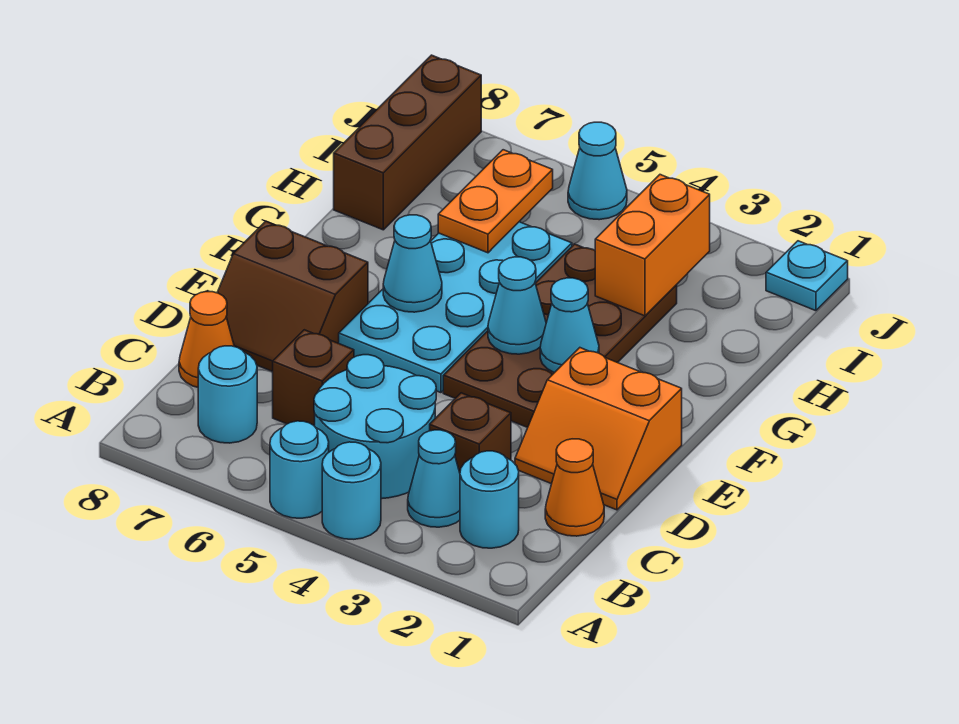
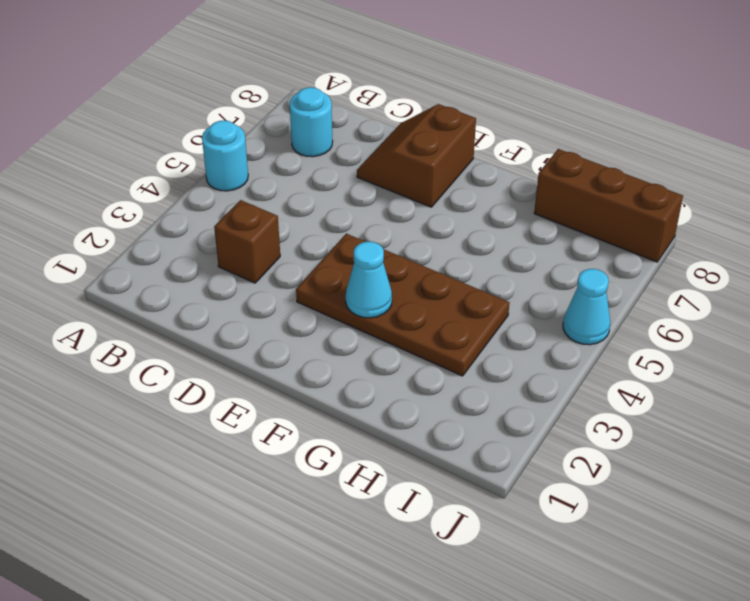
none -> cyan round brick A4 level 1
none -> cyan round brick B2 level 1
none -> cyan cone B3 level 1

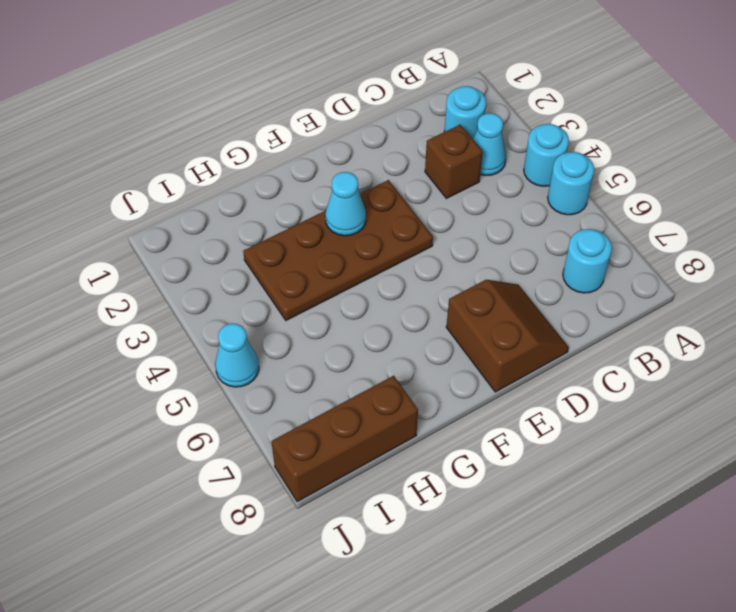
none -> cyan round brick B4:C5 level 1
none -> orange cone C1 level 1
none -> brown brick C6 level 1

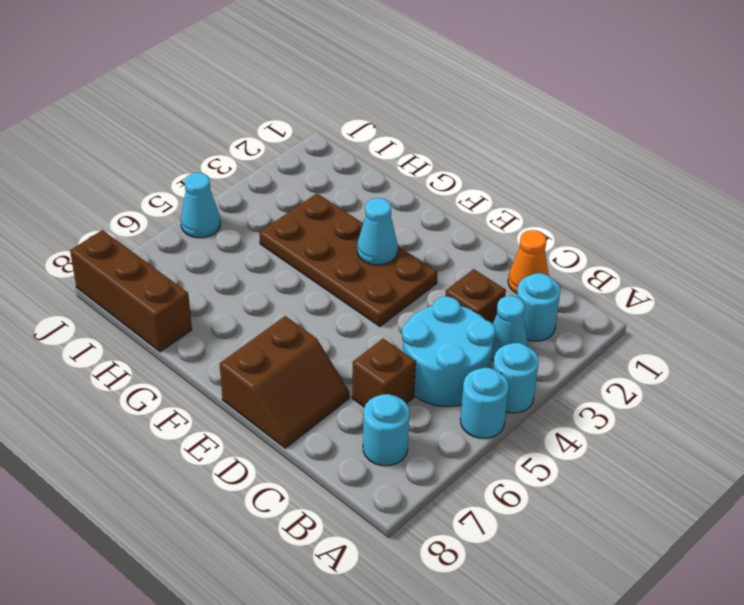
none -> orange cone C8 level 1
none -> orange slope D1:E2 level 1 top E
none -> cyan plate E5:H6 level 1

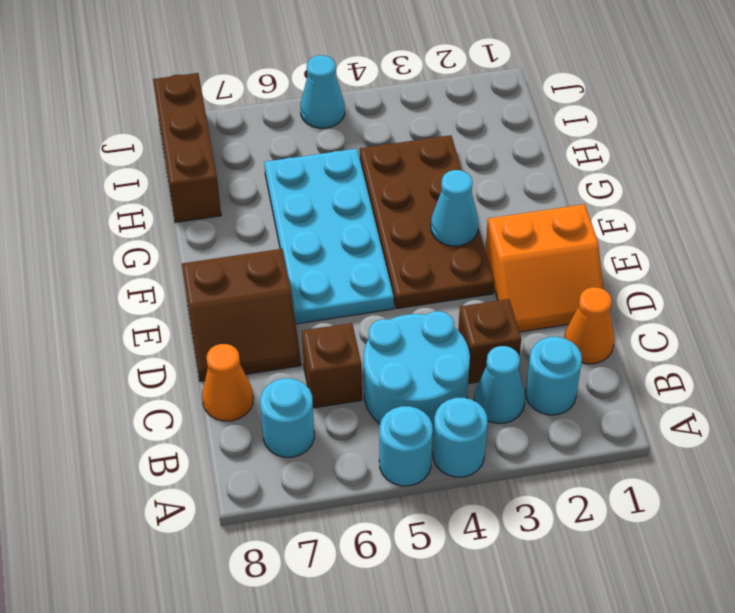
none -> cyan plate J1 level 1
none -> cyan cone F4 level 2
none -> cyan cone F6 level 2

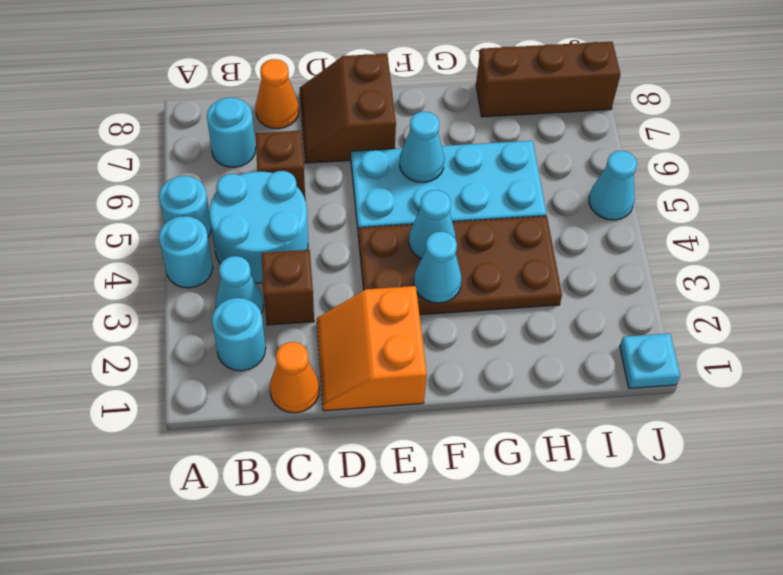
none -> orange brick H3:I3 level 2
none -> orange plate H6:I6 level 2

